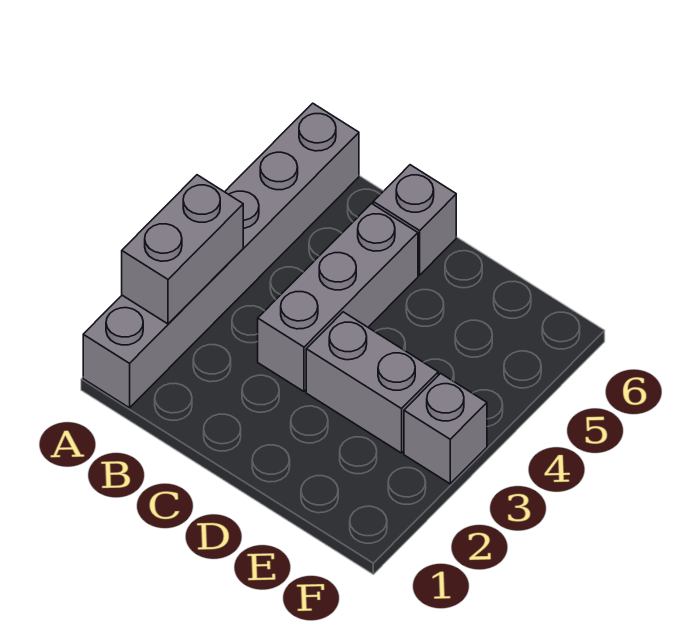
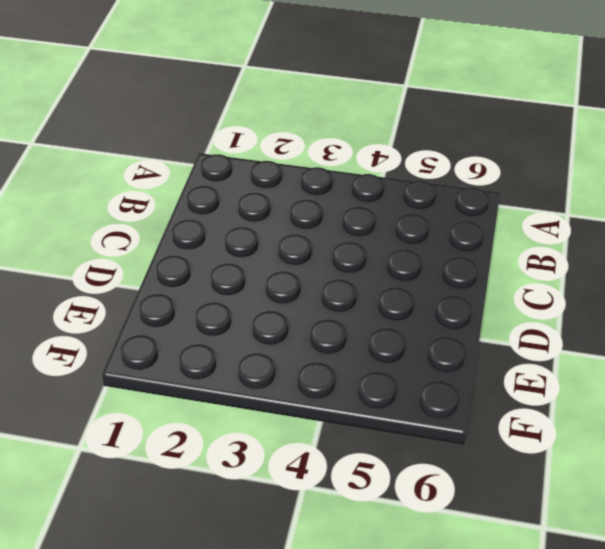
none -> grey brick A1:A6 level 1
none -> grey brick C3:C5 level 1

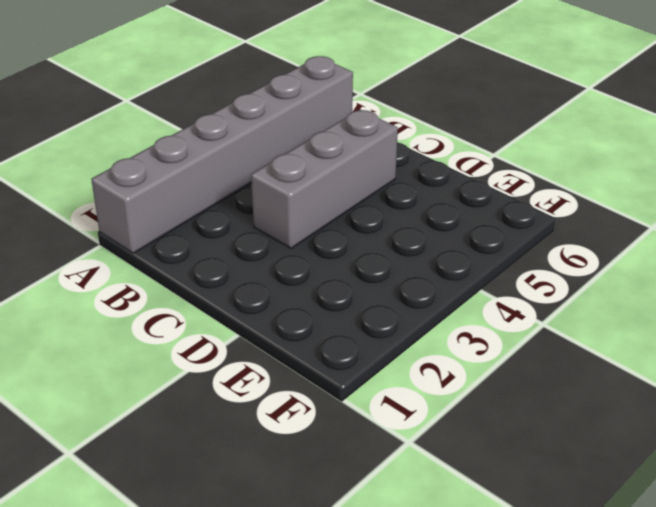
none -> grey brick C6 level 1
none -> grey brick D3:E3 level 1

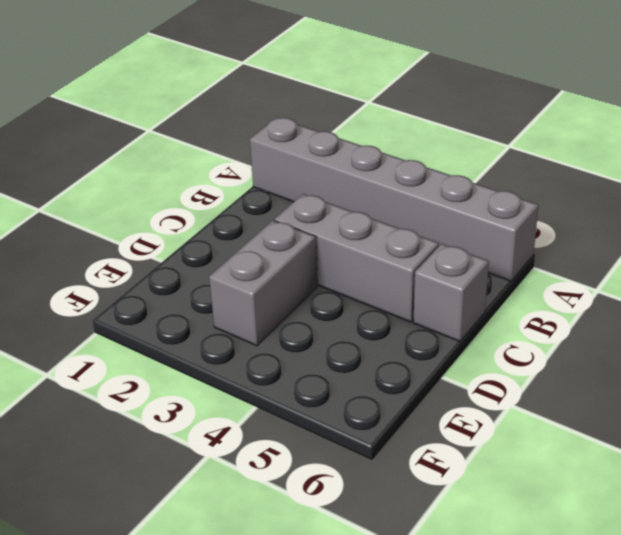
none -> grey brick F3 level 1
none -> grey brick A2:A3 level 2

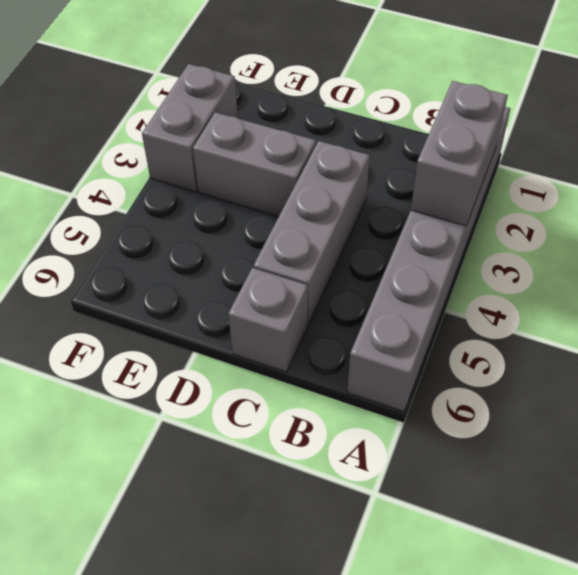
grey brick F2:F3 level 1 -> grey brick F3 level 1

